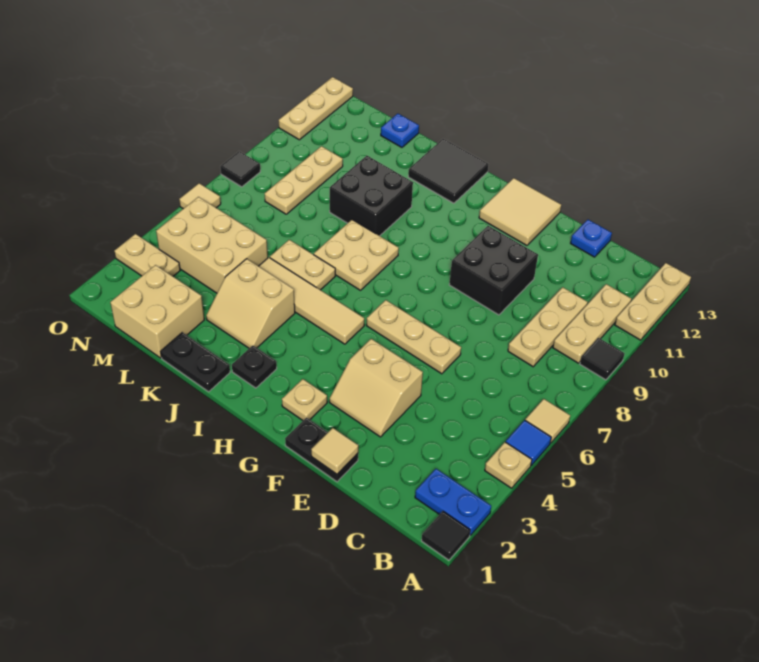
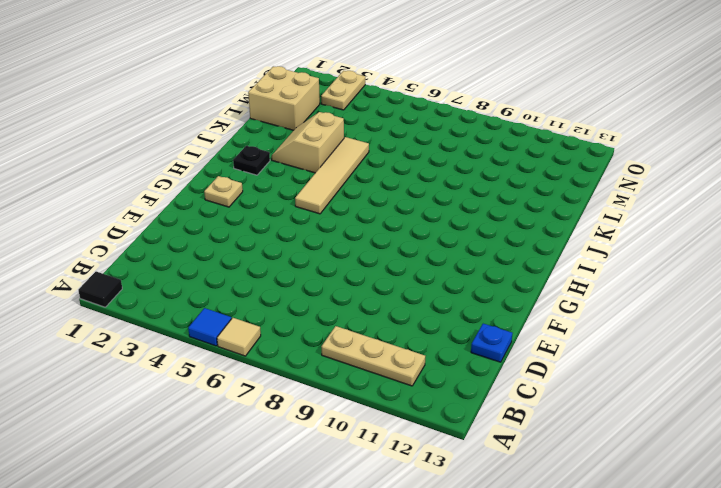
none -> blue plate A2:B2 level 1
none -> tan plate A4 level 1
none -> black tile A9 level 1
none -> tan plate A11:A13 level 1

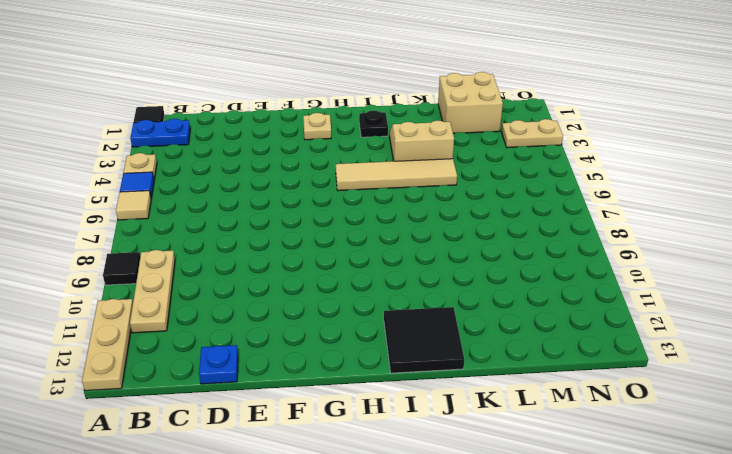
none -> tan plate C8:C10 level 1
none -> black plate E1:F1 level 1
none -> tan slope E3:F4 level 1 top 4
none -> tan plate E6:G6 level 1

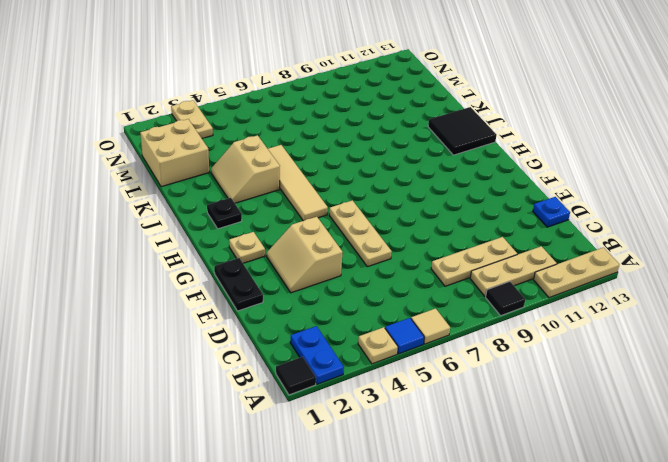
none -> black brick E9:F10 level 1
none -> tan tile F12:G13 level 1
none -> tan plate I7:J8 level 1
none -> black plate J1:K1 level 1

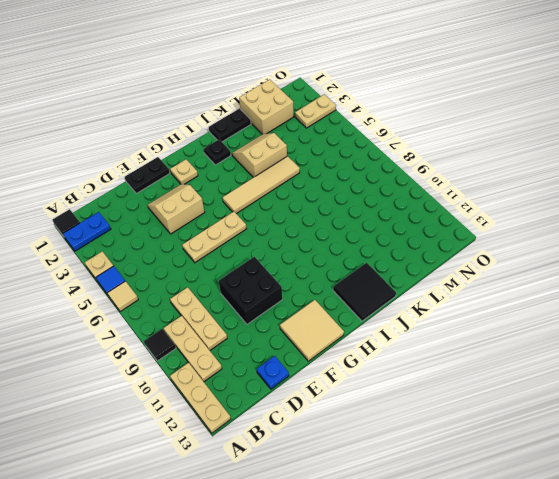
none -> tan plate I7:J8 level 1
none -> tan plate J6:K6 level 1
none -> black brick J9:K10 level 1
none -> tan brick L4:N5 level 1

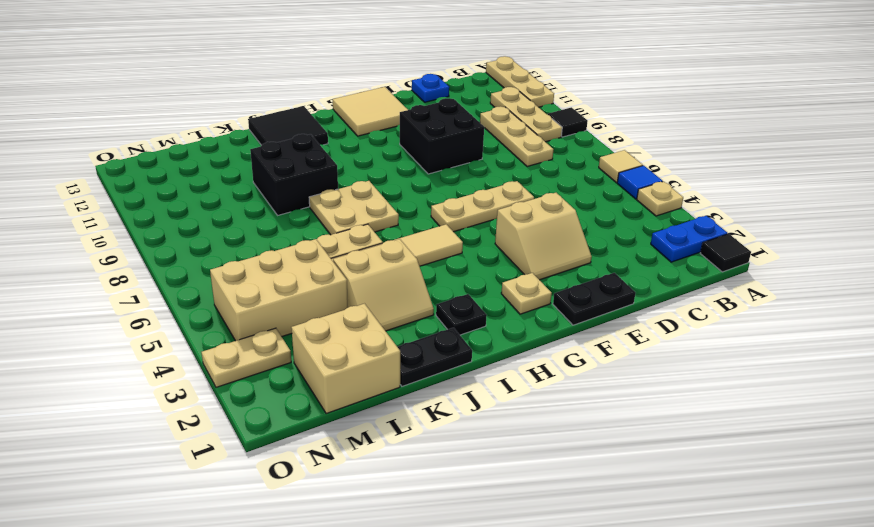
none -> blue plate L13 level 1
none -> tan plate M8:M10 level 1
none -> tan tile O6 level 1
none -> black tile O8 level 1

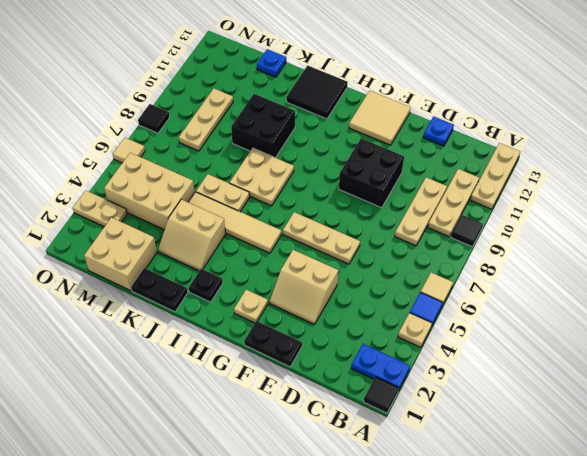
none -> tan plate O11:O13 level 1
none -> tan tile E1 level 2

